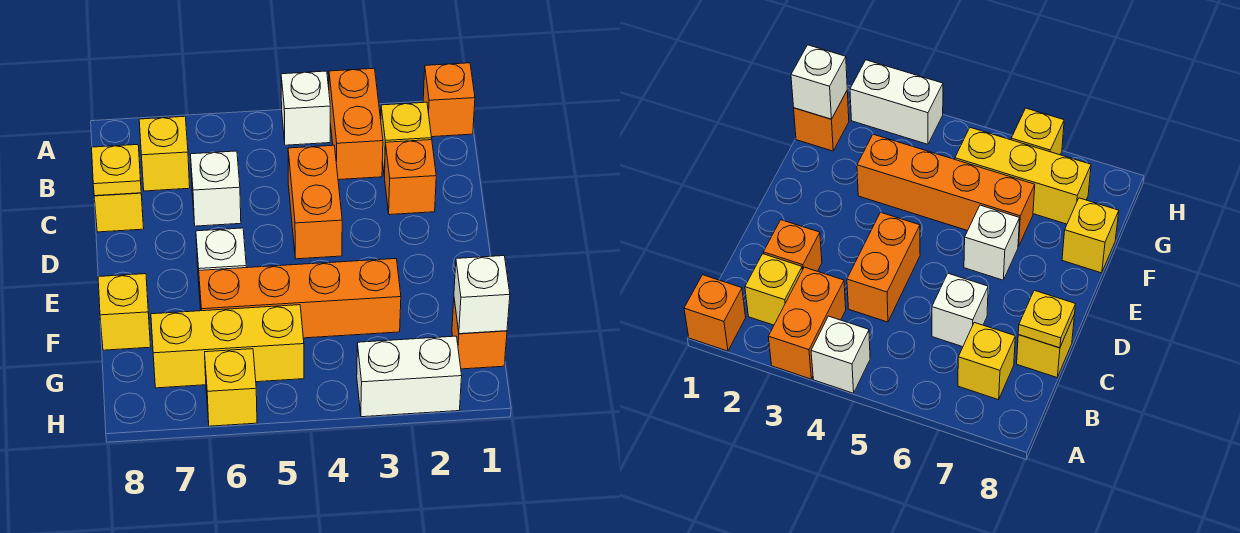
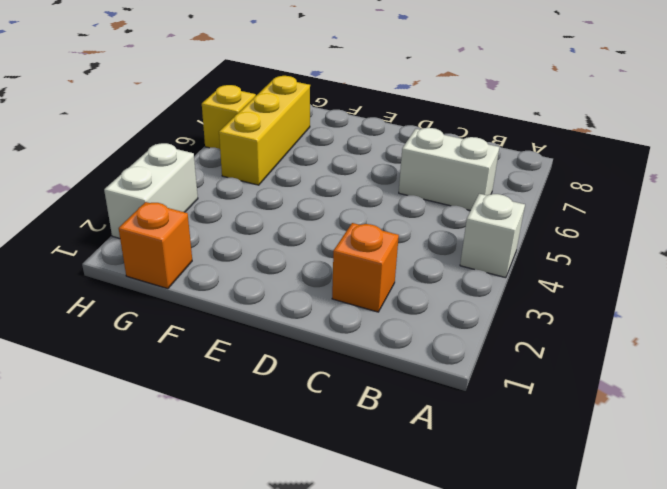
white brick B6:C6 level 1 -> white brick C6 level 1
none -> orange brick A1 level 1
none -> orange brick A3:B3 level 1
none -> yellow brick B2 level 1

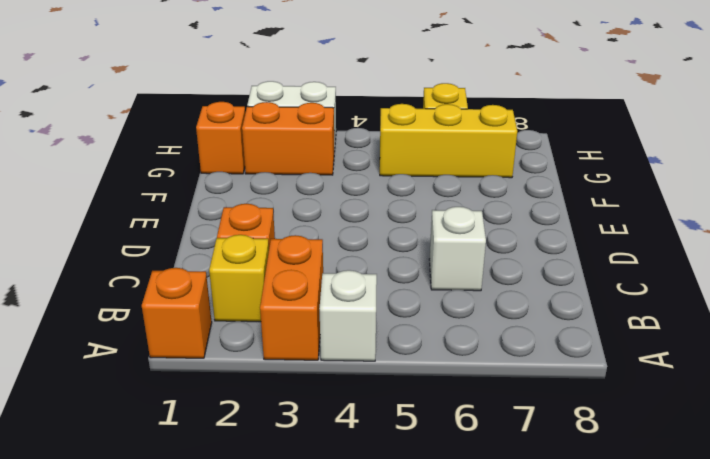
orange brick G2:G3 level 1 -> orange brick C4:D4 level 1
none -> yellow brick B7 level 1
none -> yellow brick C8 level 1
none -> white brick E6 level 1

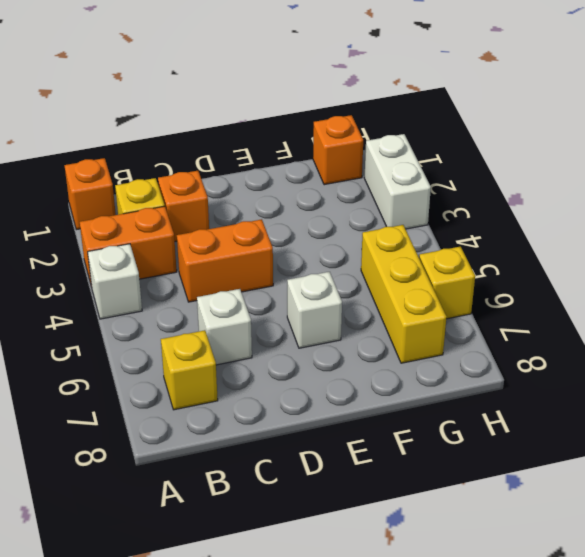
none -> yellow brick C8 level 1
none -> orange brick F3:F6 level 1
none -> yellow brick F8 level 1

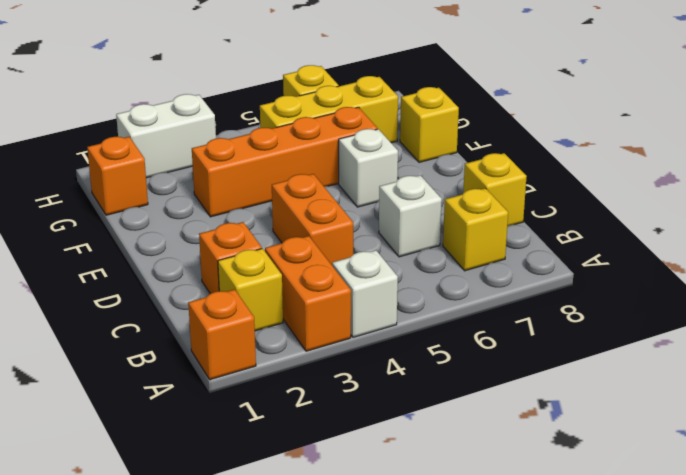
none -> yellow plate C8 level 2
none -> white brick G1 level 2

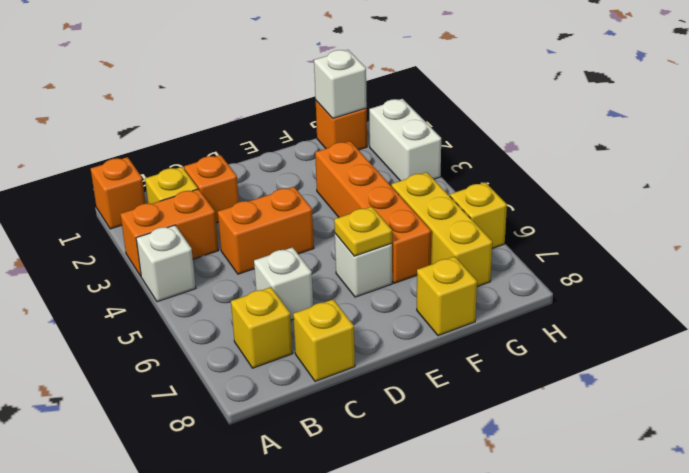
yellow plate E6 level 2 -> yellow plate C8 level 2

